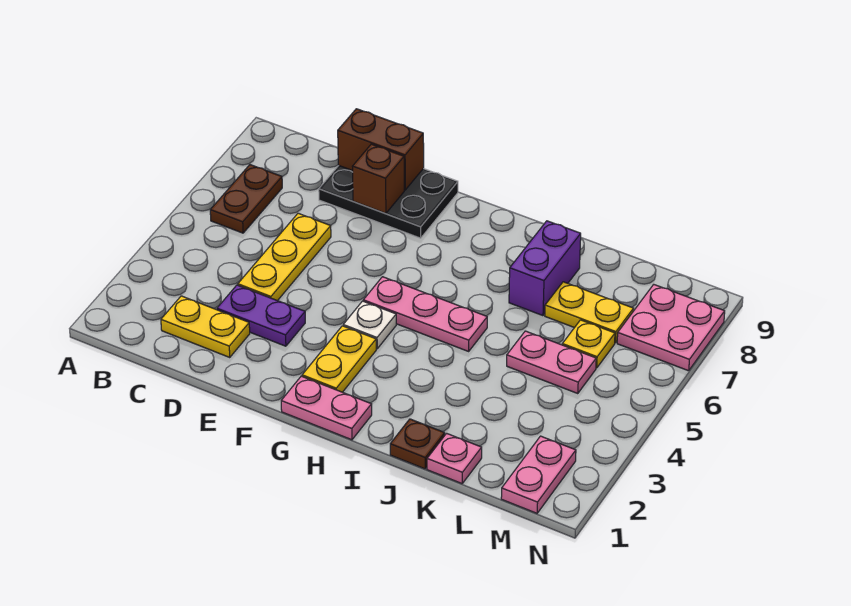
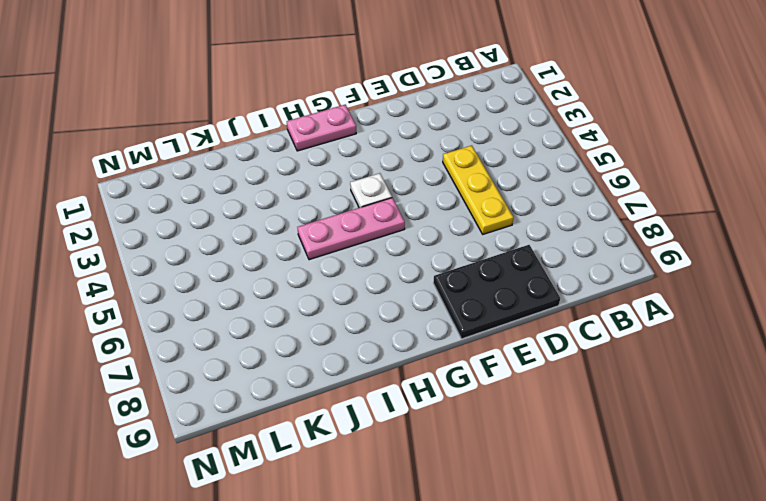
none -> brown plate B6:B7 level 1
none -> yellow plate C2:D2 level 1
none -> purple plate D3:E3 level 1

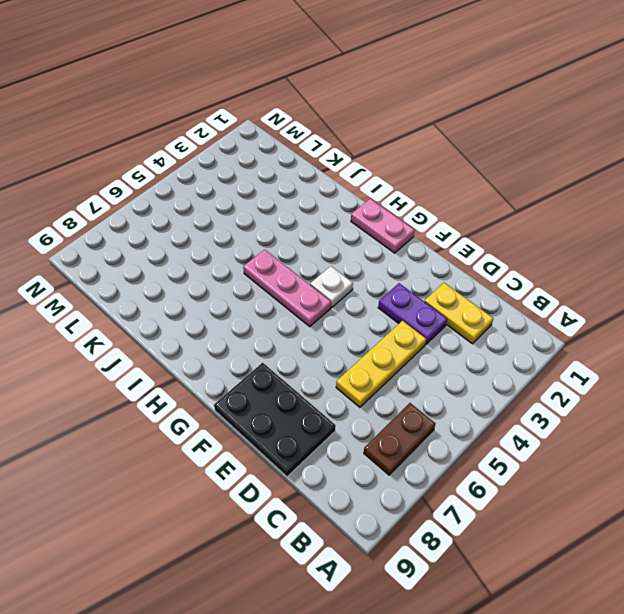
none -> yellow plate G2:G3 level 1
none -> brown plate J1 level 1
none -> purple brick J7:J8 level 1

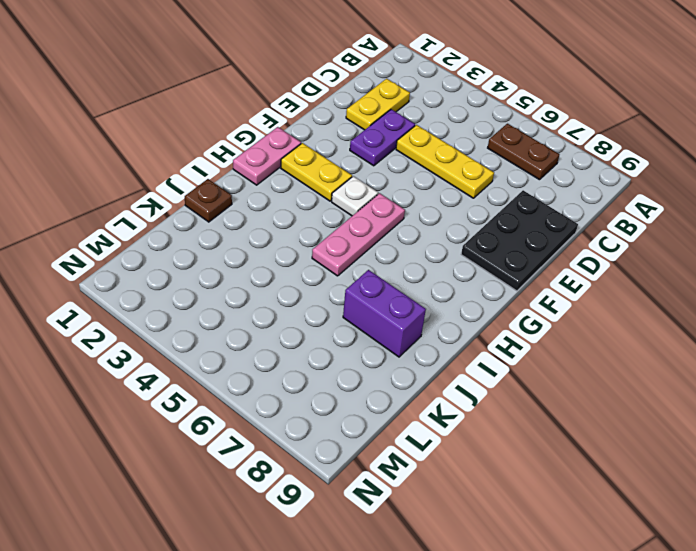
none -> pink plate K1 level 1
none -> pink plate K5:L5 level 1
none -> yellow plate K7:L7 level 1

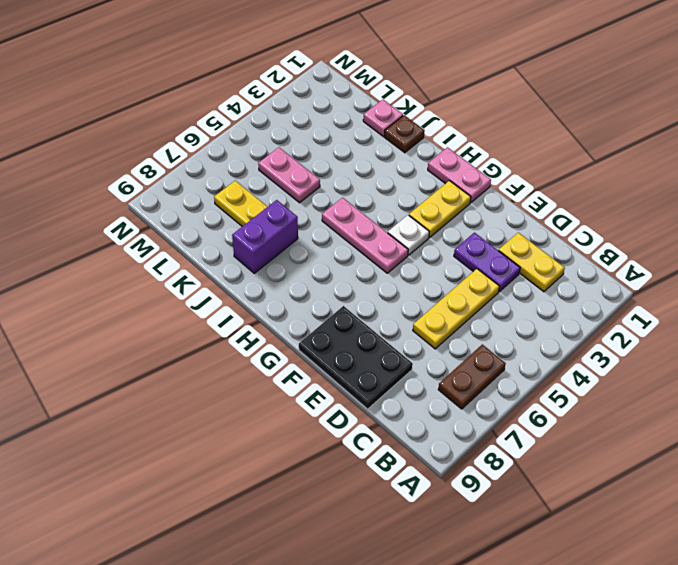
none -> yellow plate L6 level 1
none -> pink plate M1:M2 level 1
none -> pink plate M7:N8 level 1

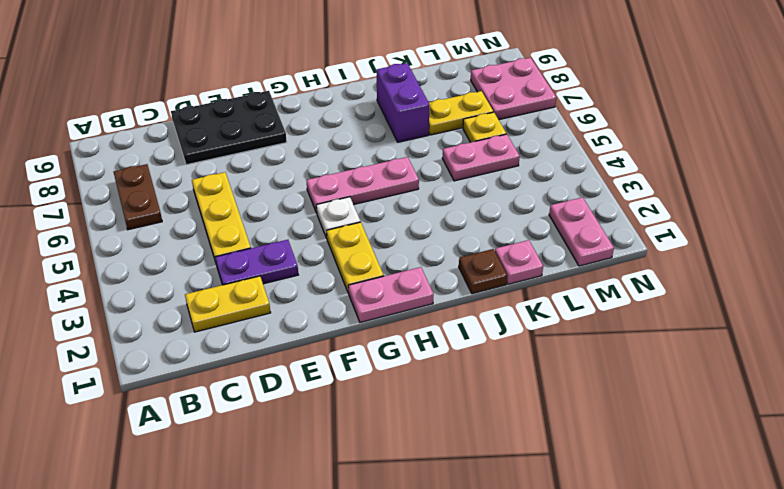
none -> brown brick D9:E9 level 2
none -> brown brick E8 level 2

